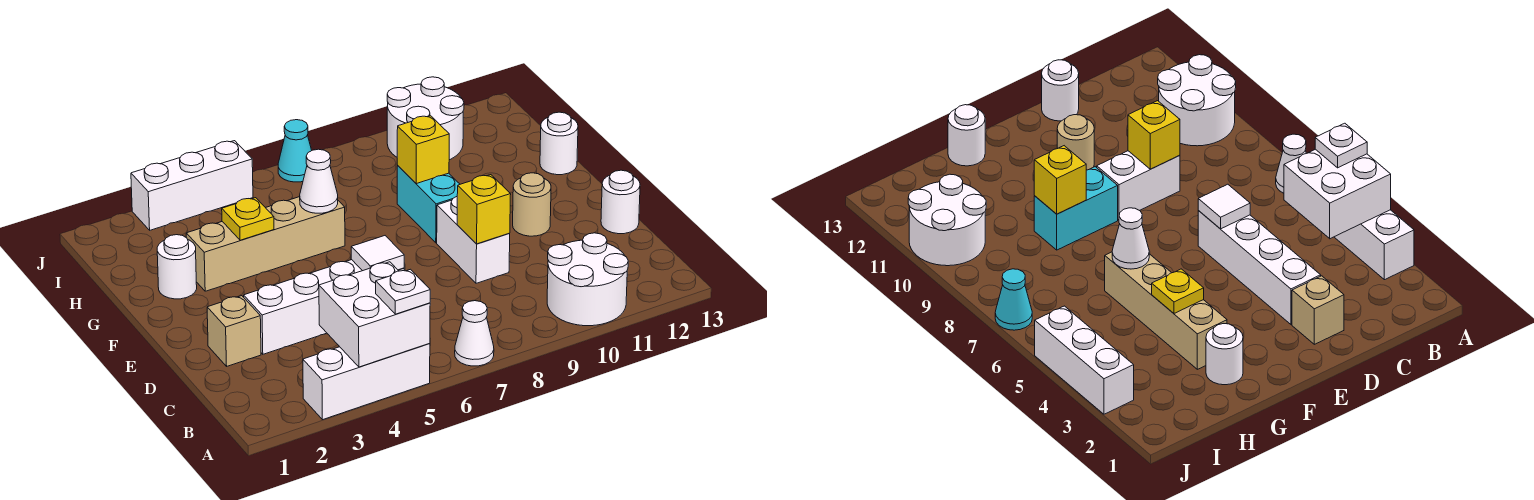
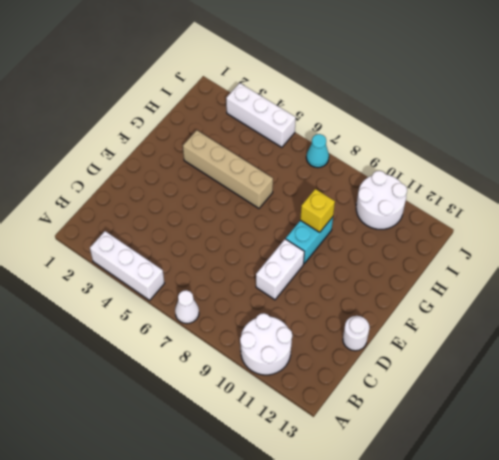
none -> tan brick D2 level 1
none -> white brick D3:D6 level 1
none -> tan round brick E11 level 1

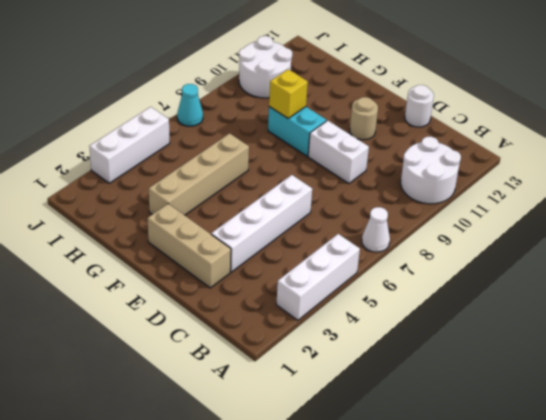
tan brick D2:F2 level 1 -> tan brick D2 level 1
none -> white round brick G2 level 1
none -> white round brick G13 level 1
none -> white brick A4:B5 level 2

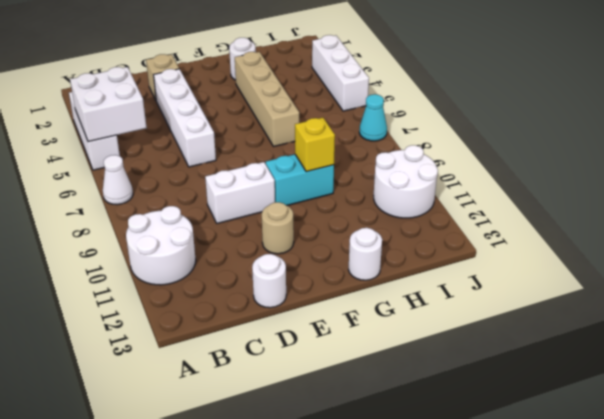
none -> white tile D6 level 2
none -> yellow brick D9 level 2
none -> yellow plate G4 level 2

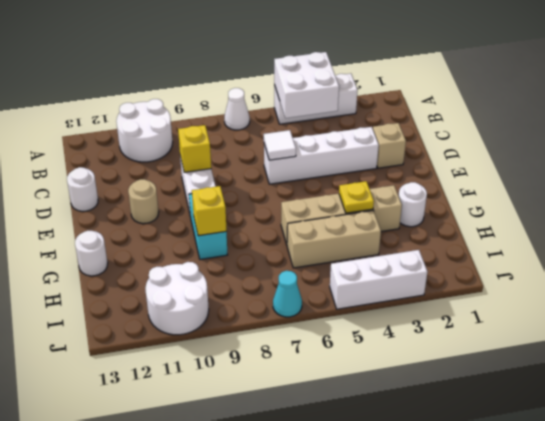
tan brick H4:H6 level 1 -> none
none -> white cone G6 level 2
none -> white plate A5 level 3

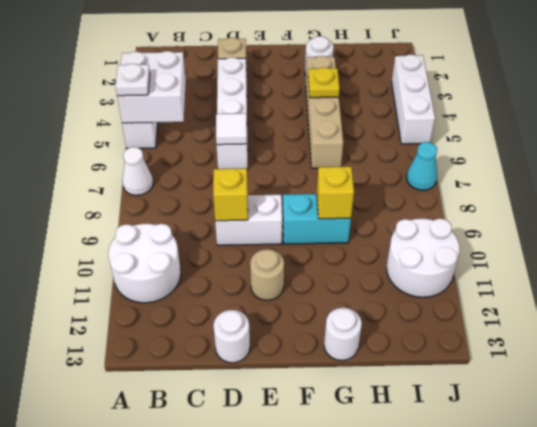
none -> white cone G6 level 2

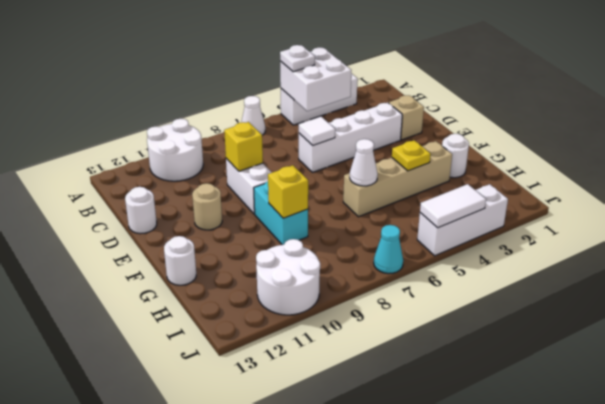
white tile J4:J5 level 2 -> none

